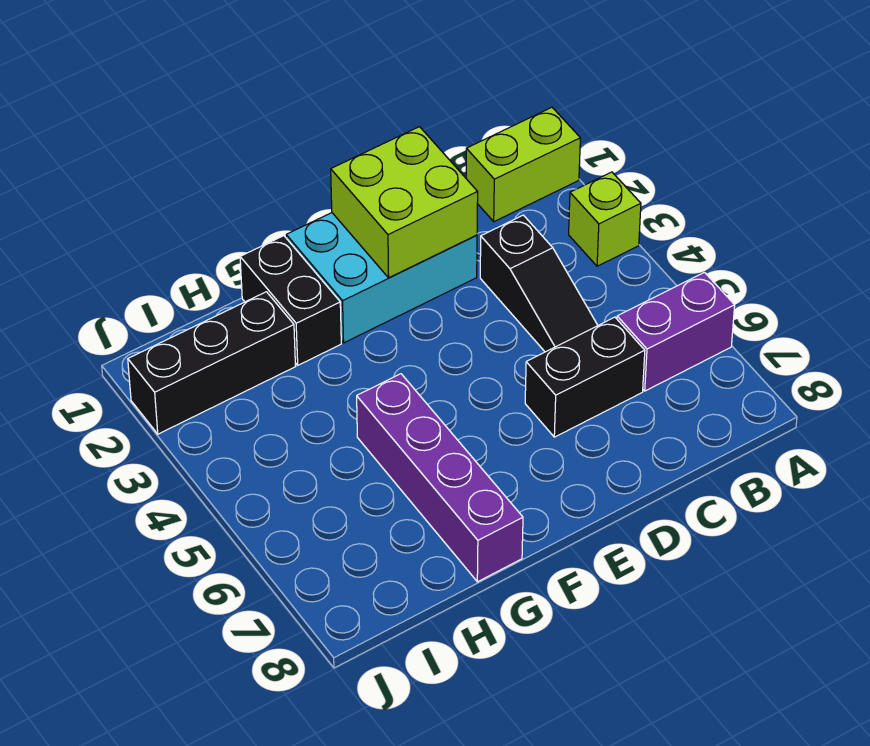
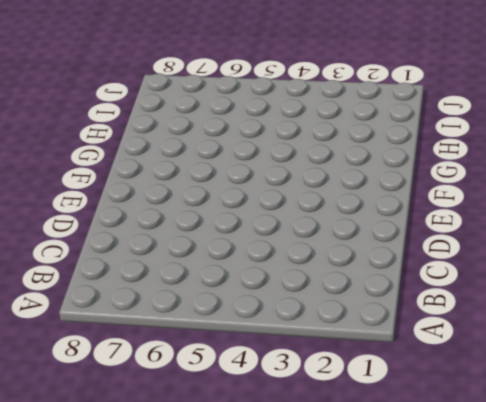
none -> lime brick A1:B1 level 1
none -> lime brick A3 level 1

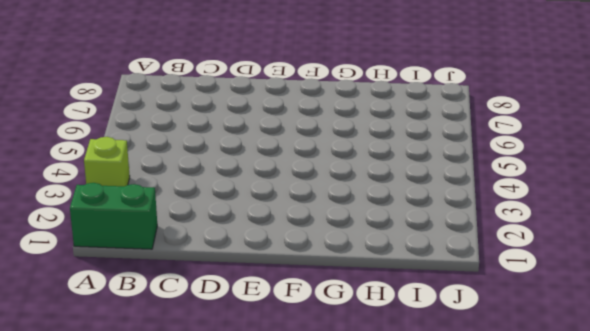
green brick A1:B1 level 1 -> lime brick A1:B1 level 1
none -> purple brick A6:B6 level 1
none -> black slope C3:C5 level 1 top 3

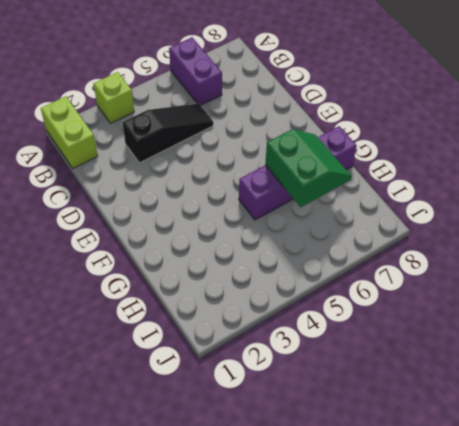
green slope G6:H7 level 2 top 6 -> none
none -> black brick C6:D6 level 1
none -> cyan brick D1:F2 level 1

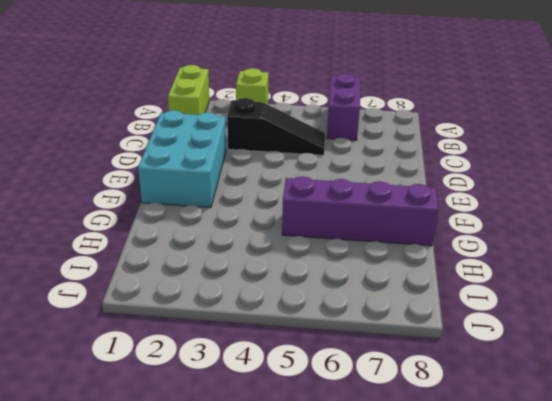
none -> black brick C6:D6 level 1
none -> black brick G1:G2 level 1

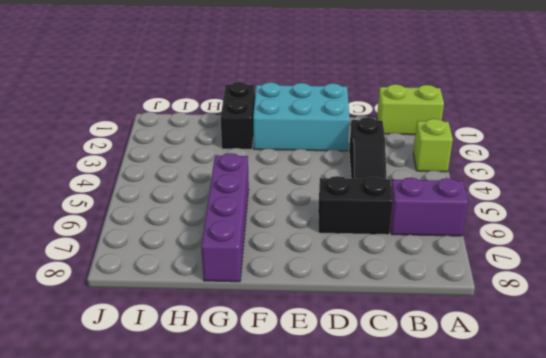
none -> black brick H2:J2 level 1
none -> lime brick D1:E2 level 2

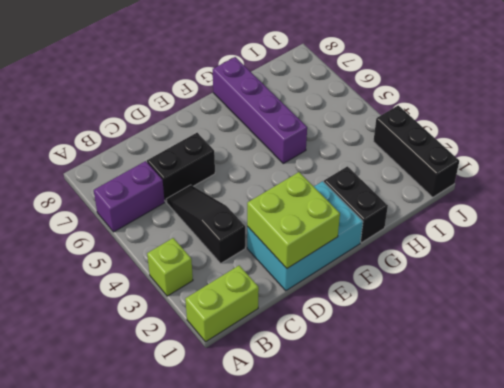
black brick J1:J3 level 1 -> black brick H2:J2 level 1

